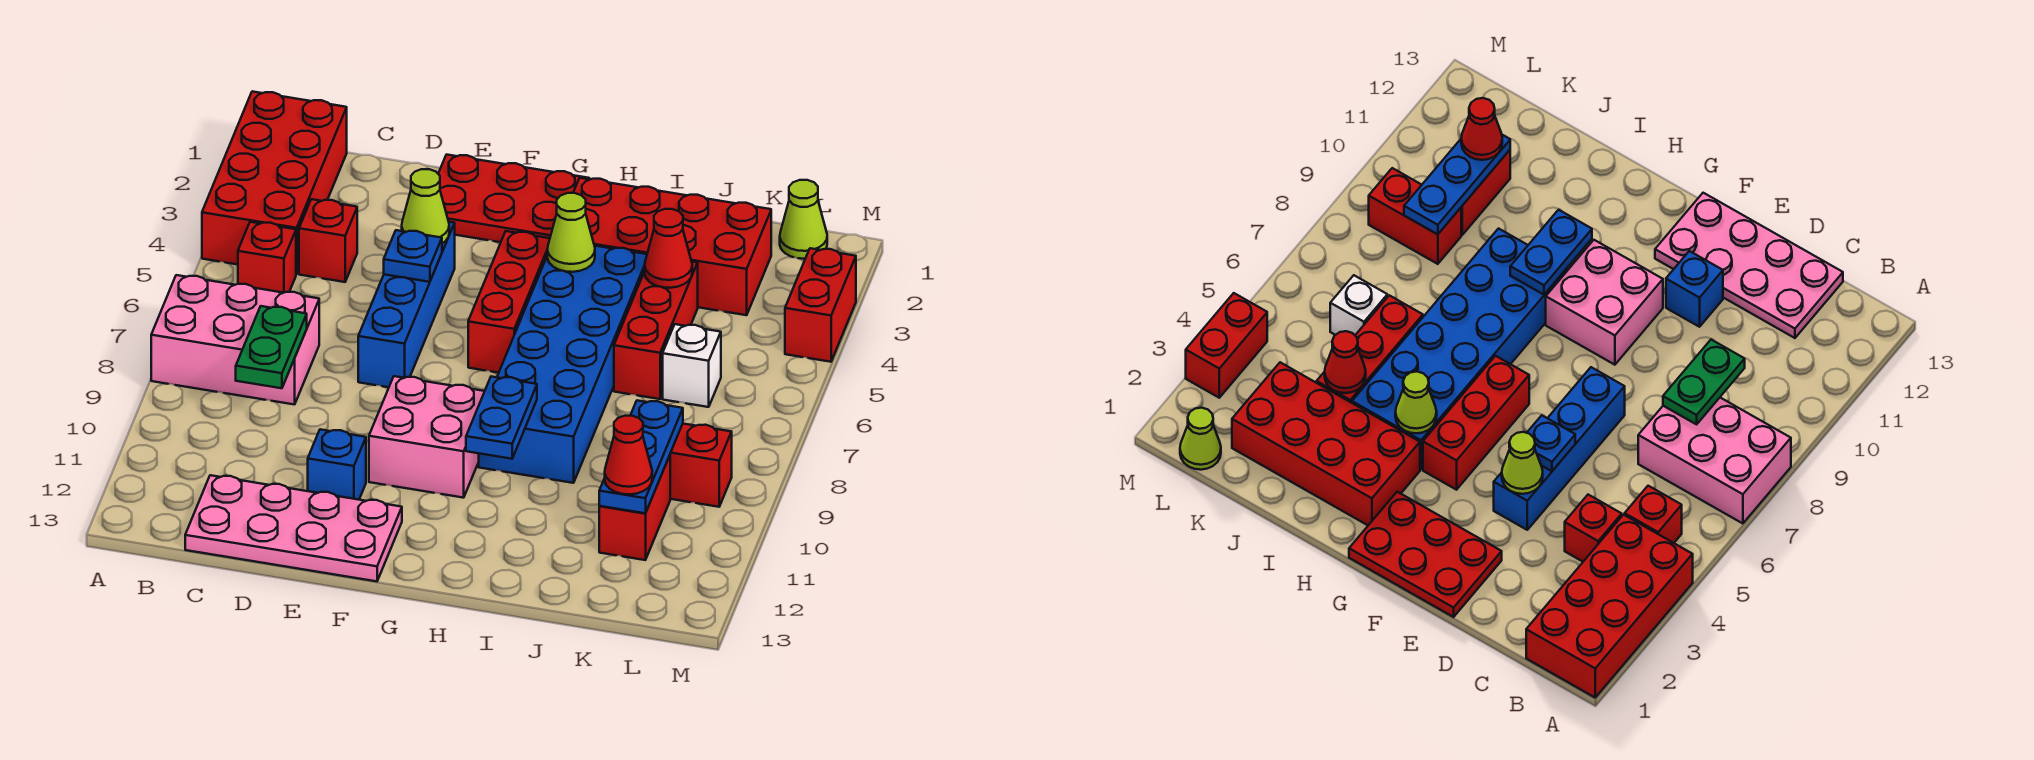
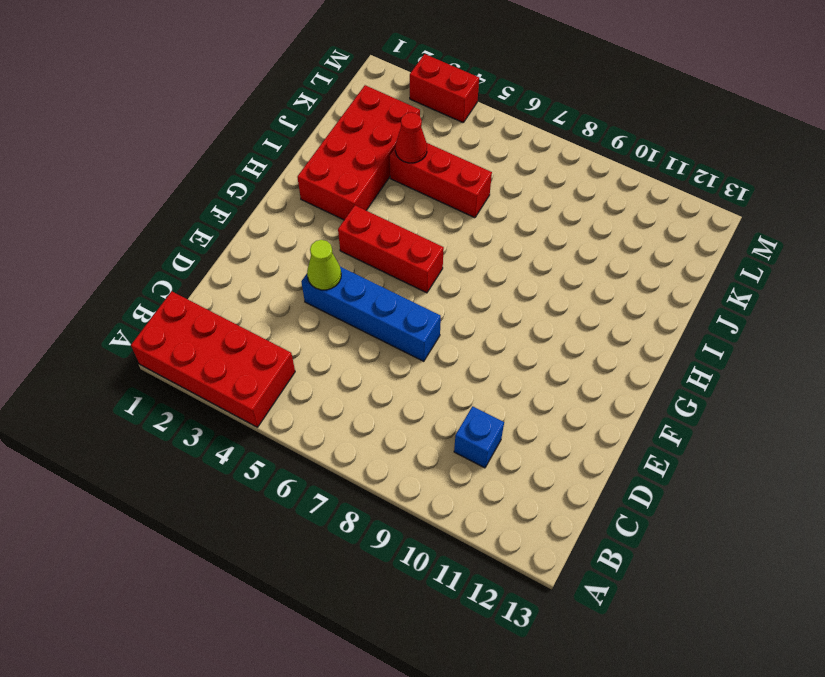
blue brick C10 level 1 -> blue brick E11 level 1
none -> pink brick A7:C8 level 1
none -> red brick B5 level 1
none -> red brick C4 level 1

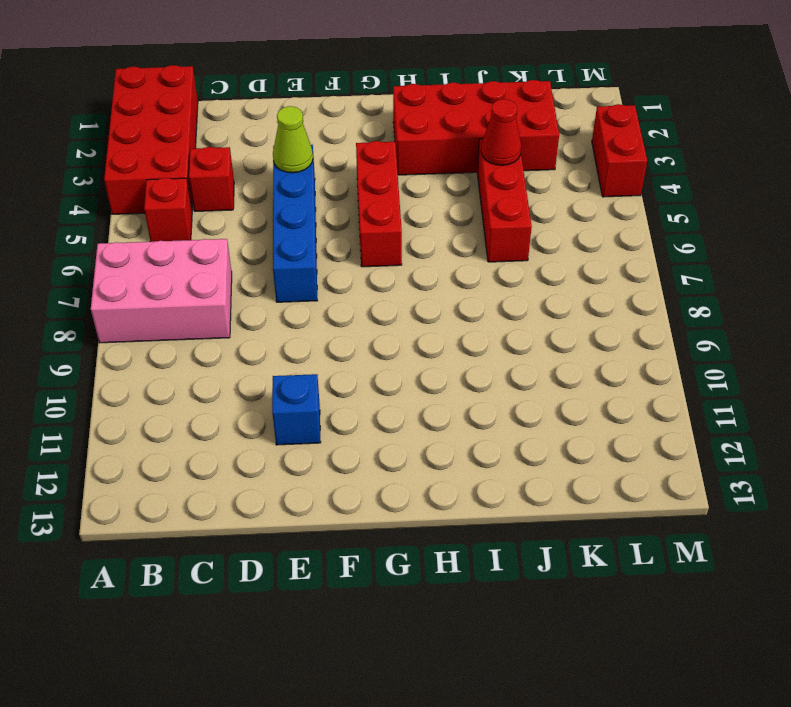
none -> pink plate C12:F13 level 1
none -> red plate E1:G2 level 1
none -> pink brick F9:G10 level 1

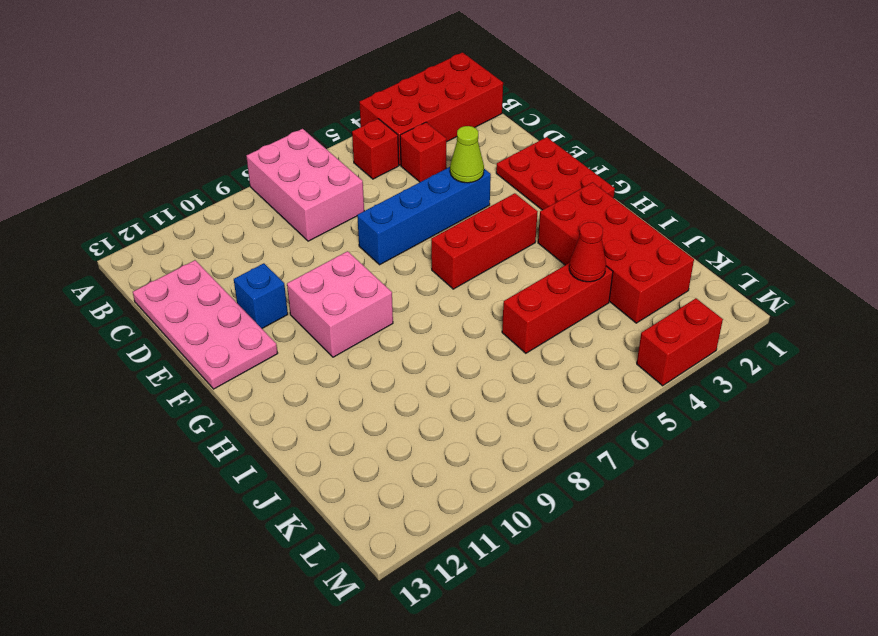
none -> blue brick H4:I9 level 1
none -> white brick K6 level 1
none -> red brick K9:L9 level 1

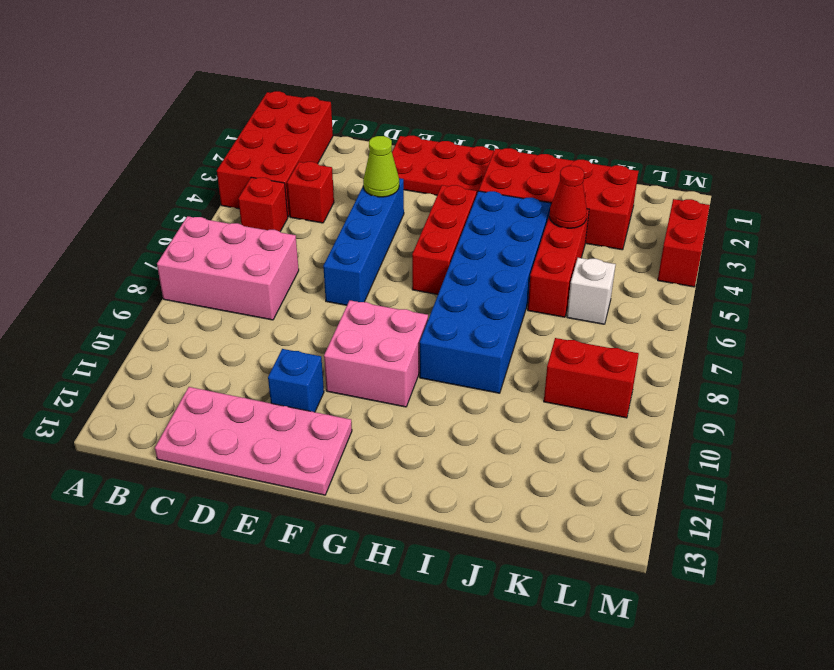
none -> red brick K10:K11 level 1
none -> lime cone L1 level 1
none -> green plate C8:C9 level 2

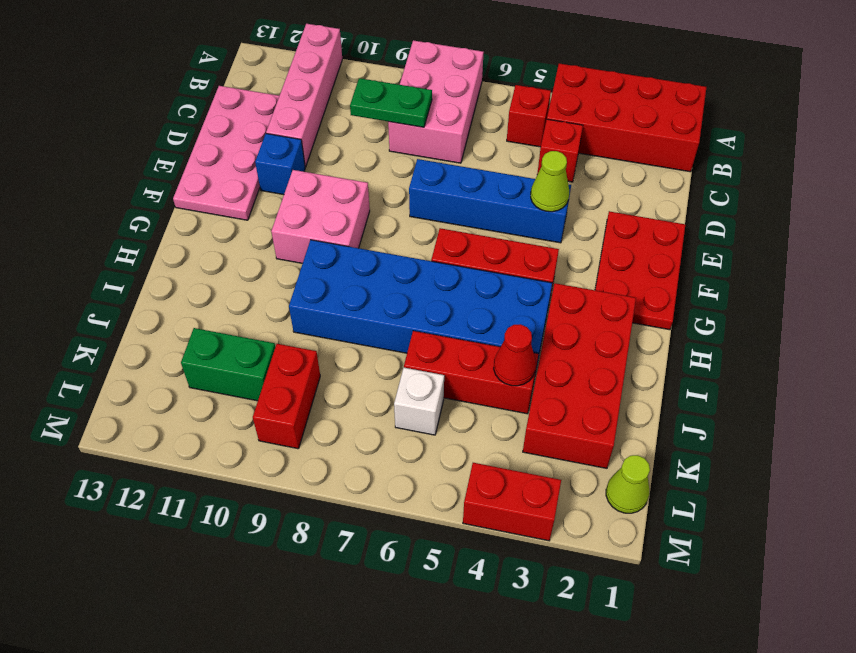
pink brick A11:D11 level 1 -> none
green brick K10:K11 level 1 -> red brick K10:K11 level 1
none -> blue plate E5 level 2
none -> lime cone H4 level 2
none -> blue plate H9:H10 level 2

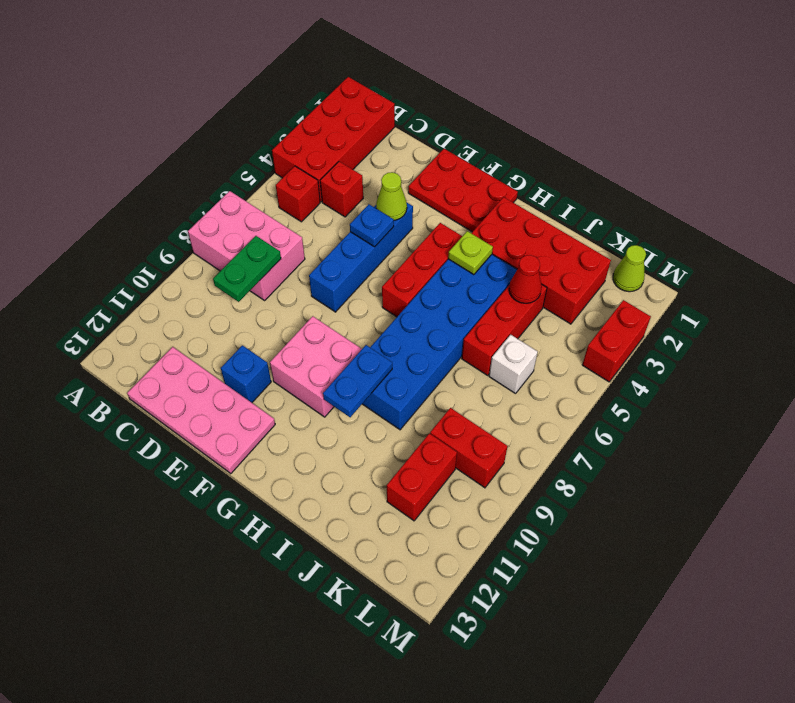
lime plate H4 level 2 -> lime cone H4 level 2
none -> blue plate K9:K11 level 2
none -> red cone K11 level 3

